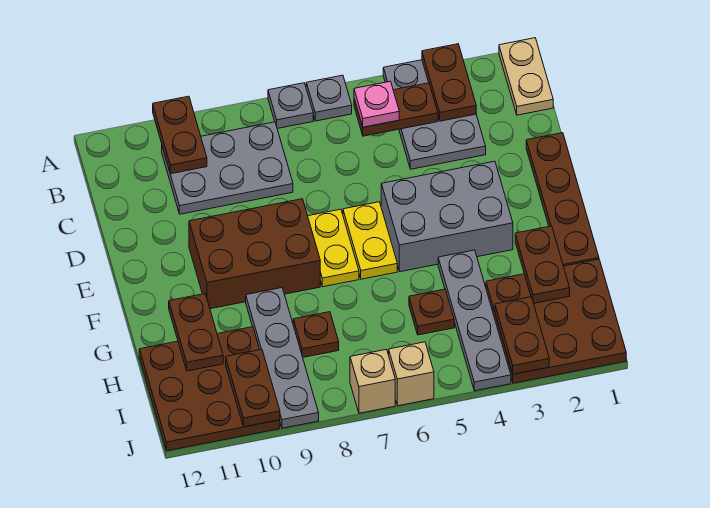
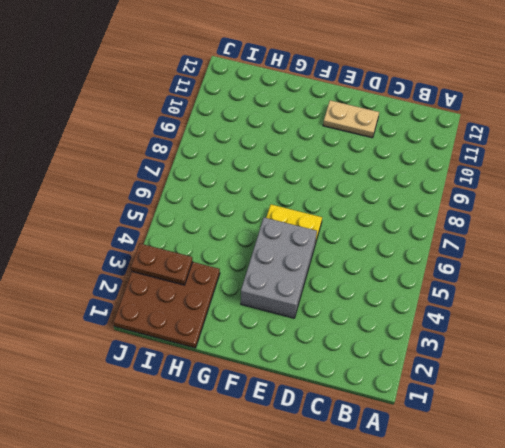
tan plate D11:E11 level 1 -> tan plate A1:B1 level 1
none -> grey plate A3:C4 level 1
none -> grey plate A6 level 1
none -> grey plate A7 level 1

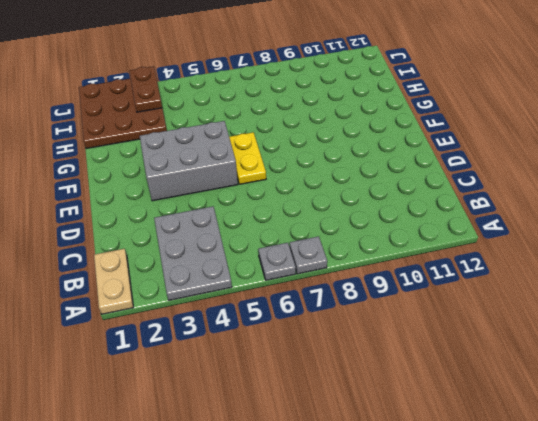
none -> grey plate B8:C10 level 1
none -> brown plate D1:G1 level 1
none -> yellow plate E7:F7 level 1

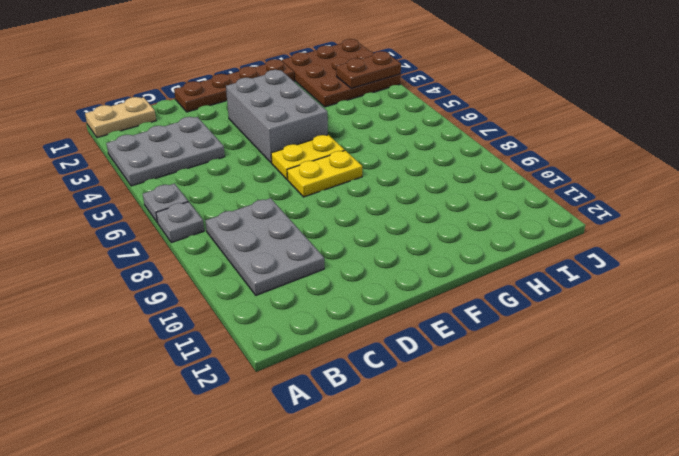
none -> brown brick E8:F10 level 1
none -> grey plate G4:J4 level 1
none -> grey plate G9:J9 level 1

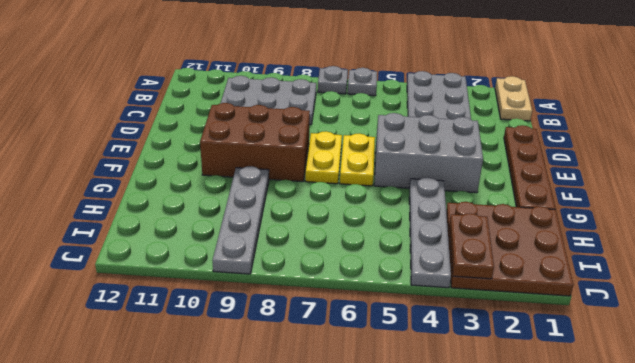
none -> brown plate H5 level 1
none -> brown plate H8 level 1
none -> brown plate H10:J12 level 1

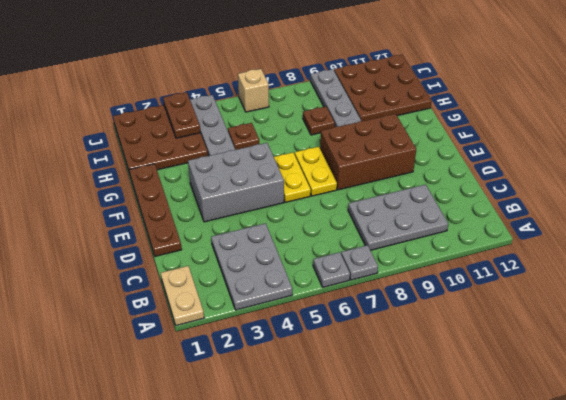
none -> tan brick J7 level 1
none -> brown plate A3:B3 level 2
none -> brown plate A10:B10 level 2

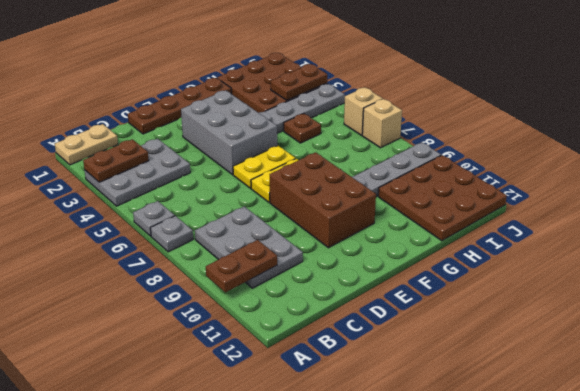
none -> brown plate H8 level 1
none -> brown plate B4:B5 level 2
none -> brown plate G2:H2 level 2

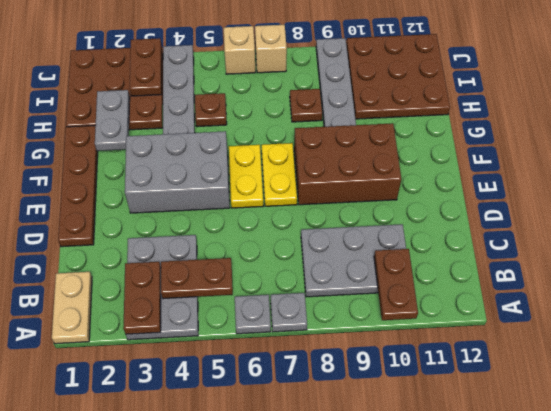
grey plate G2:H2 level 2 -> brown plate G2:H2 level 2
none -> brown plate G11:H11 level 2
none -> brown plate I10:J10 level 2
none -> pink plate B5 level 3

